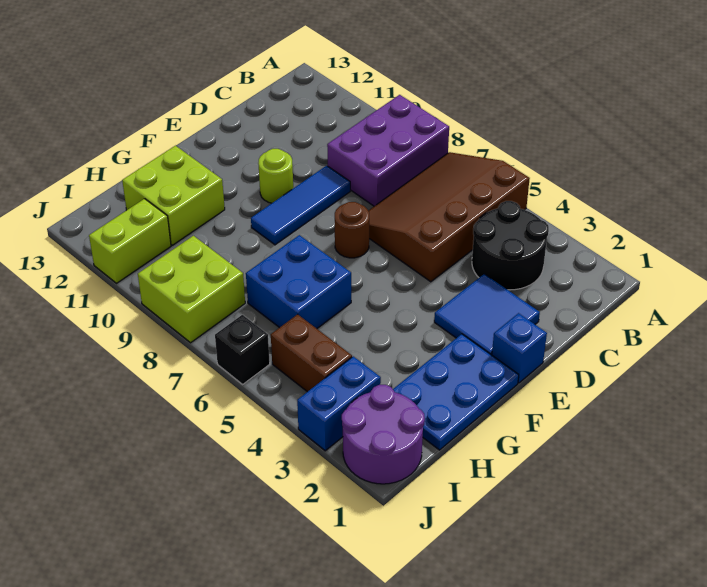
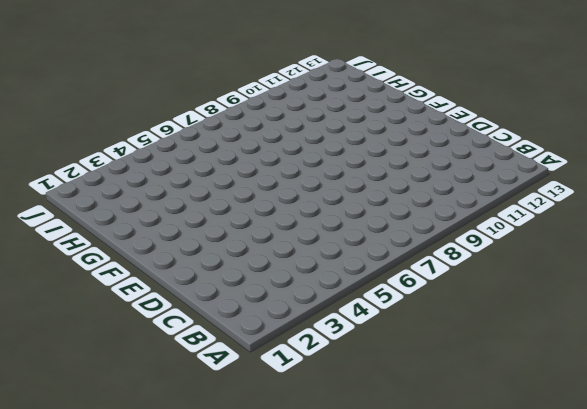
none -> brown slope A5:D7 level 1 top 5
none -> purple brick A8:C9 level 1
none -> black round brick B3:C4 level 1

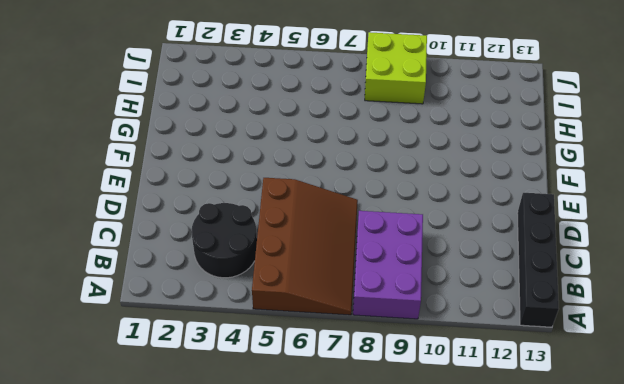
black brick A13:D13 level 1 -> none
none -> blue tile D2:E3 level 1
none -> blue tile D9:F9 level 1
none -> blue brick E1 level 1

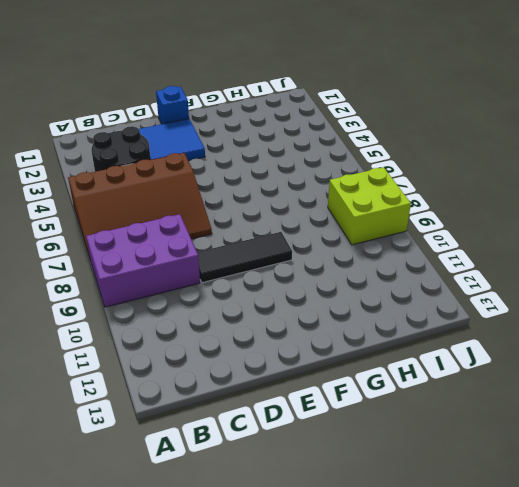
black tile D9:F9 level 1 -> blue tile D9:F9 level 1
none -> brown round brick E7 level 1
none -> lime round brick E10 level 1
none -> blue plate F1:H2 level 1

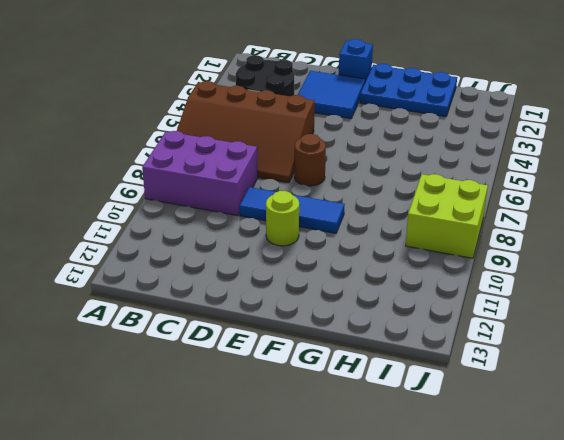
none -> blue brick G6:H7 level 1
none -> lime brick G11:H12 level 1
none -> purple round brick I1:J2 level 1

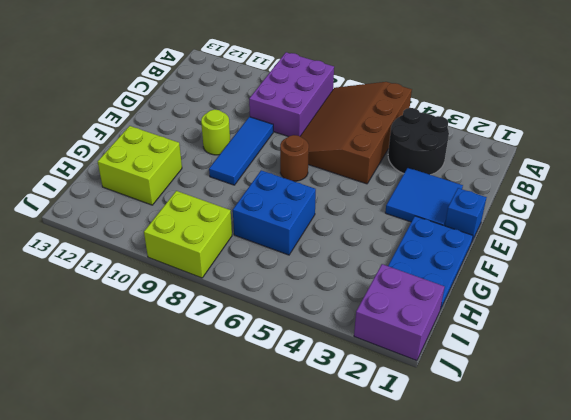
purple brick I1:J2 level 1 -> purple round brick I1:J2 level 1
none -> blue brick I3:J3 level 1
none -> brown brick I4:I5 level 1
none -> lime brick I11:J11 level 1

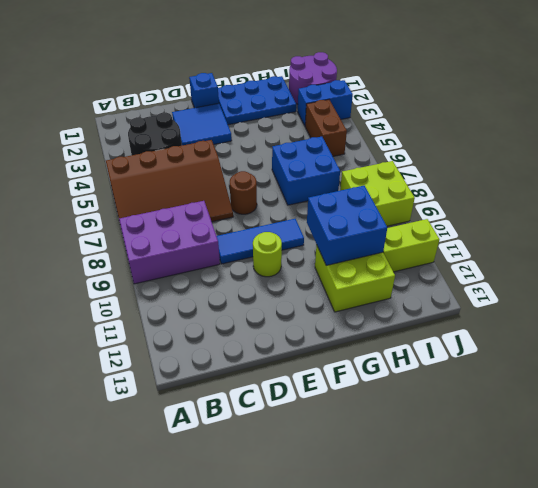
blue brick G10:H11 level 2 -> none
none -> black brick J6 level 1

